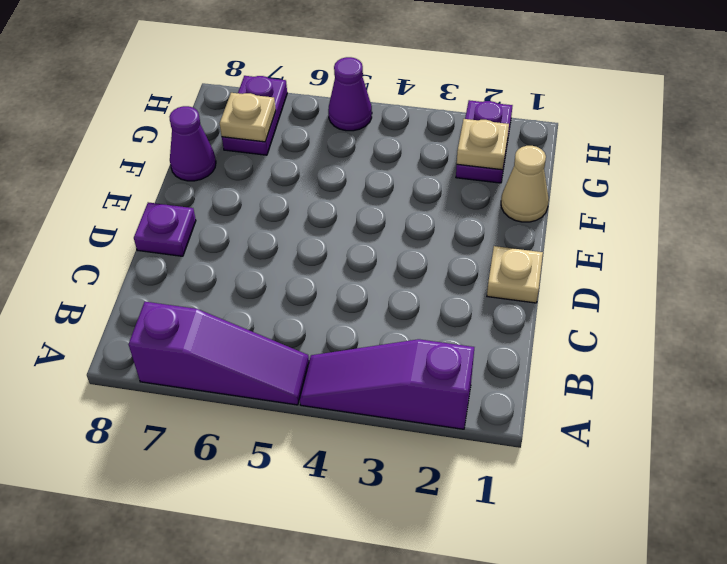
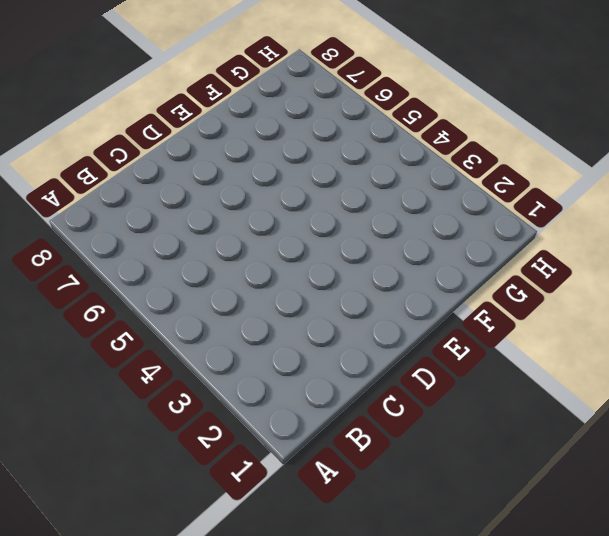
none -> purple slope A2:A4 level 1 top 2
none -> purple slope A5:A7 level 1 top 7

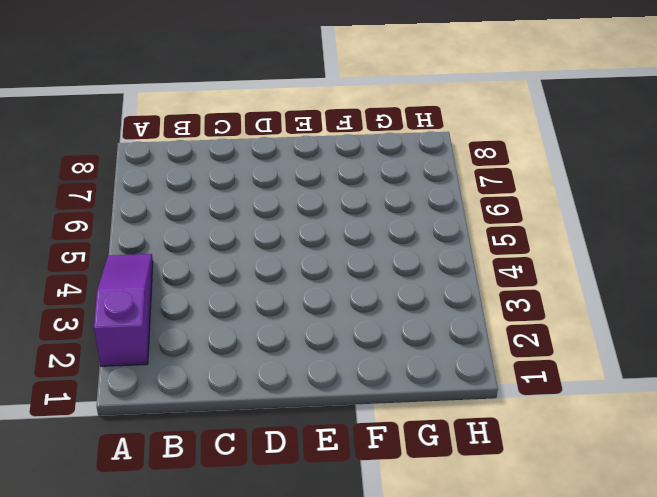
none -> purple slope A5:A7 level 1 top 7
none -> tan plate D1 level 1

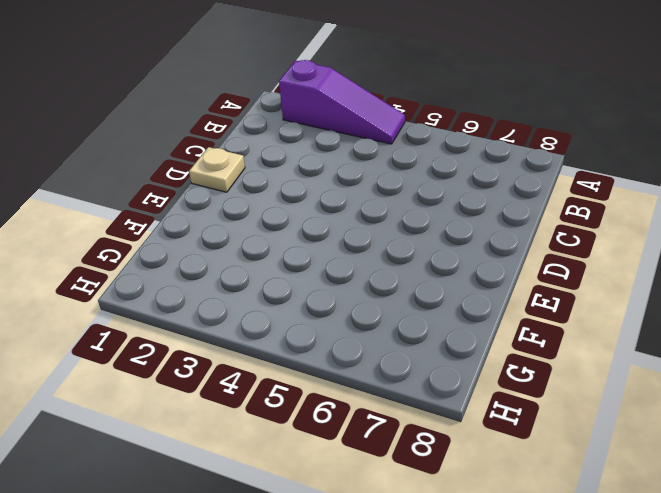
none -> purple slope A5:A7 level 1 top 7
none -> purple plate D8 level 1

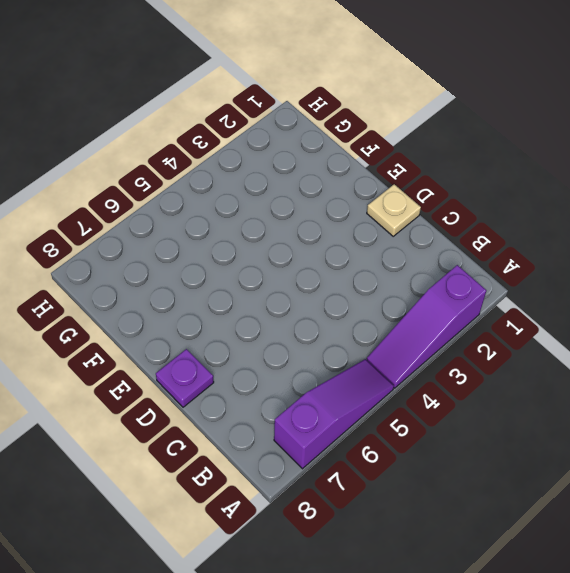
none -> tan cone F1 level 1
none -> purple cone F8 level 1

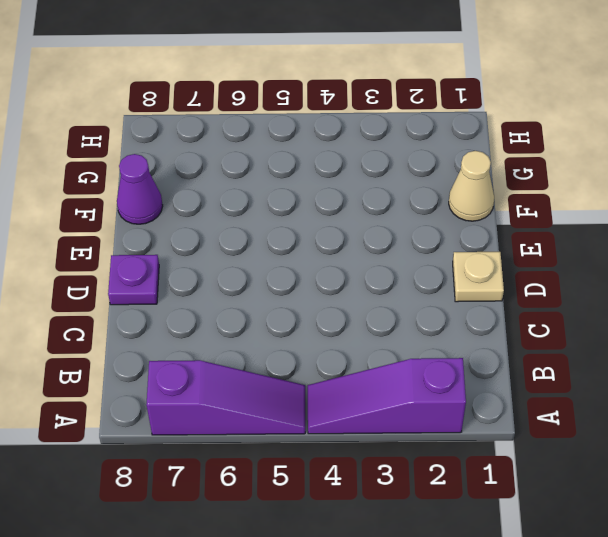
none -> purple plate G2:H2 level 1
none -> purple plate G7:H7 level 1

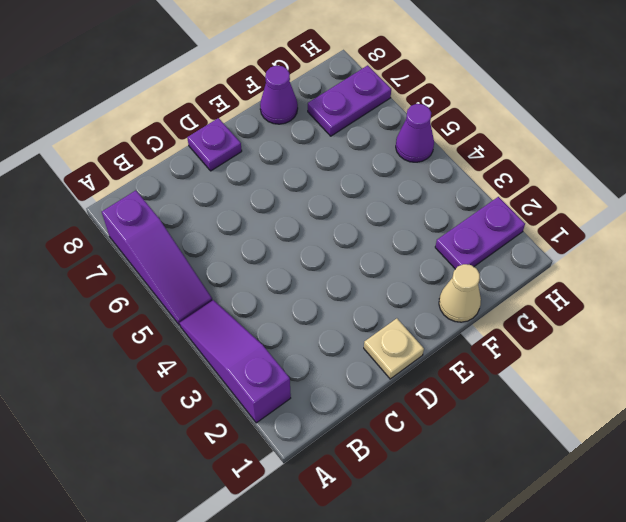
none -> tan plate G2 level 2
none -> tan plate G7 level 2

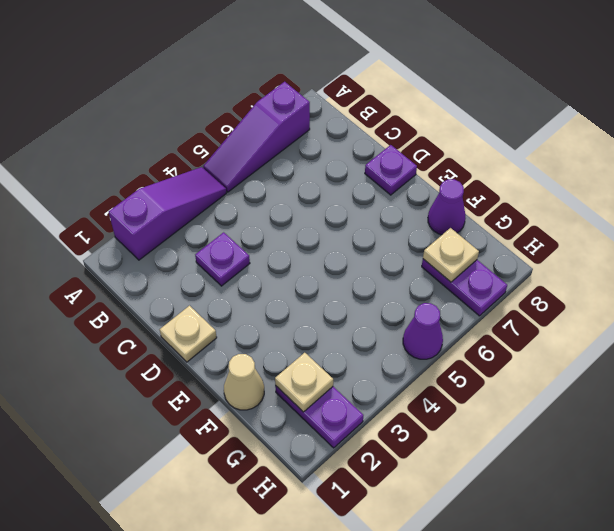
purple plate C3 level 1 -> none

